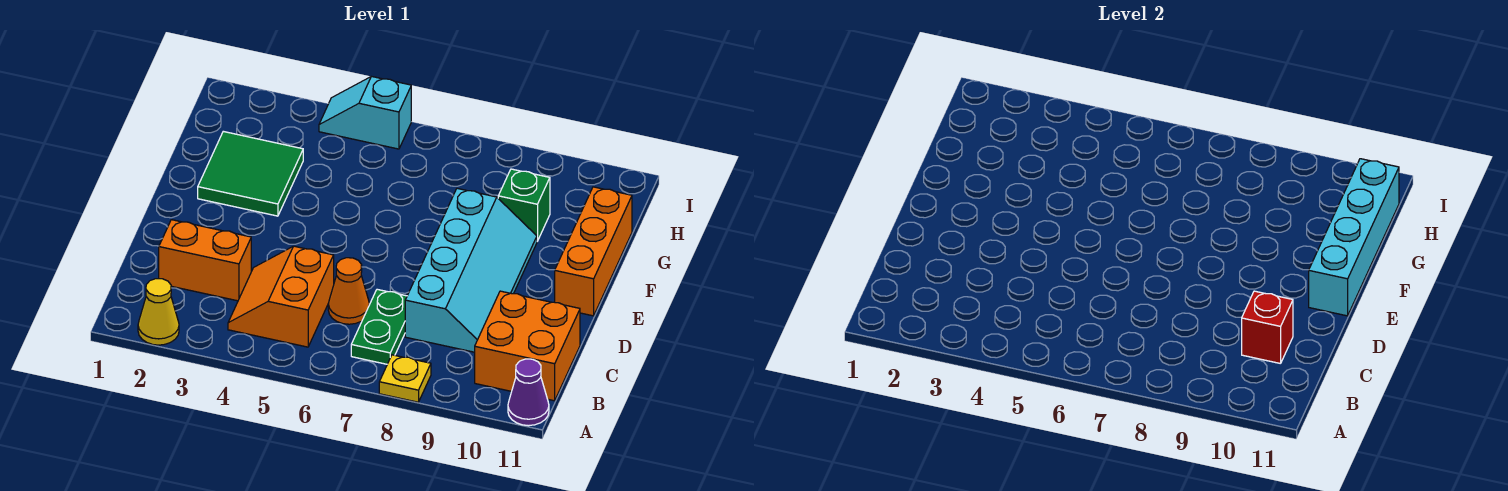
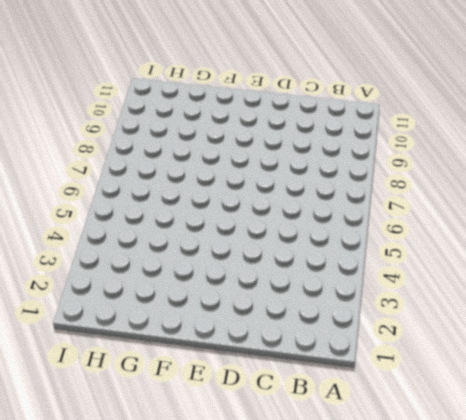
none -> yellow cone A2 level 1
none -> yellow plate A8 level 1
none -> purple cone A11 level 1

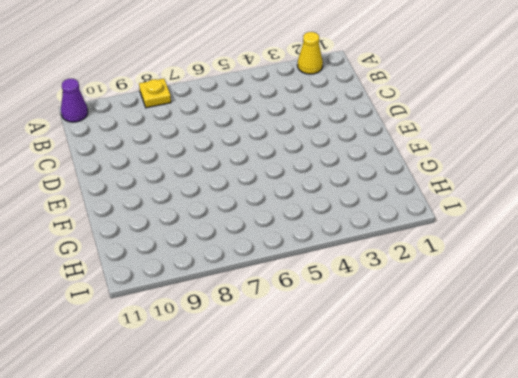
none -> orange slope B4:C5 level 1 top 5
none -> green plate B7:C7 level 1
none -> orange brick B10:C11 level 1

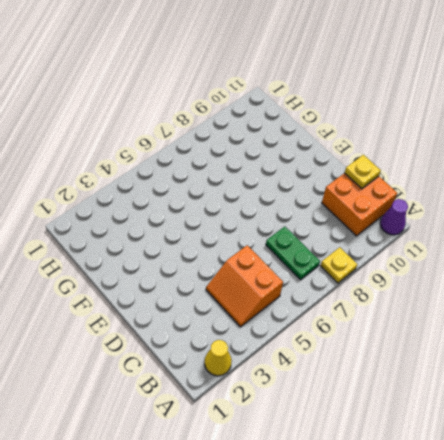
yellow plate C11 level 2 -> none
none -> orange brick C2:C3 level 1
none -> orange cone C6 level 1
none -> cyan slope C8:F9 level 1 top 8

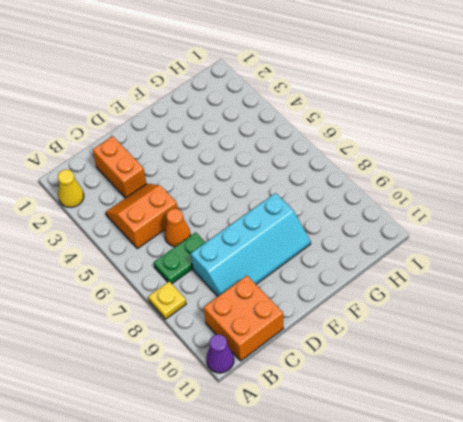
none -> orange brick E11:G11 level 1
none -> green tile F2:G3 level 1
none -> green brick G9 level 1

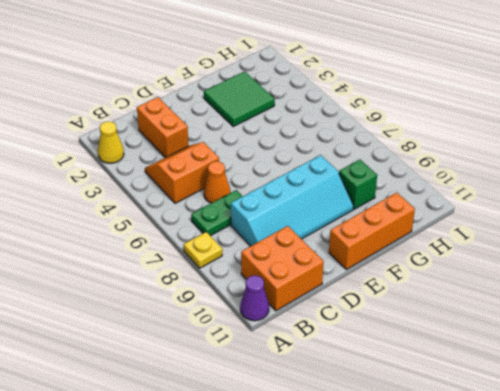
none -> cyan slope I4:I5 level 1 top 5
none -> red brick C10 level 2
none -> cyan brick E11:H11 level 2

